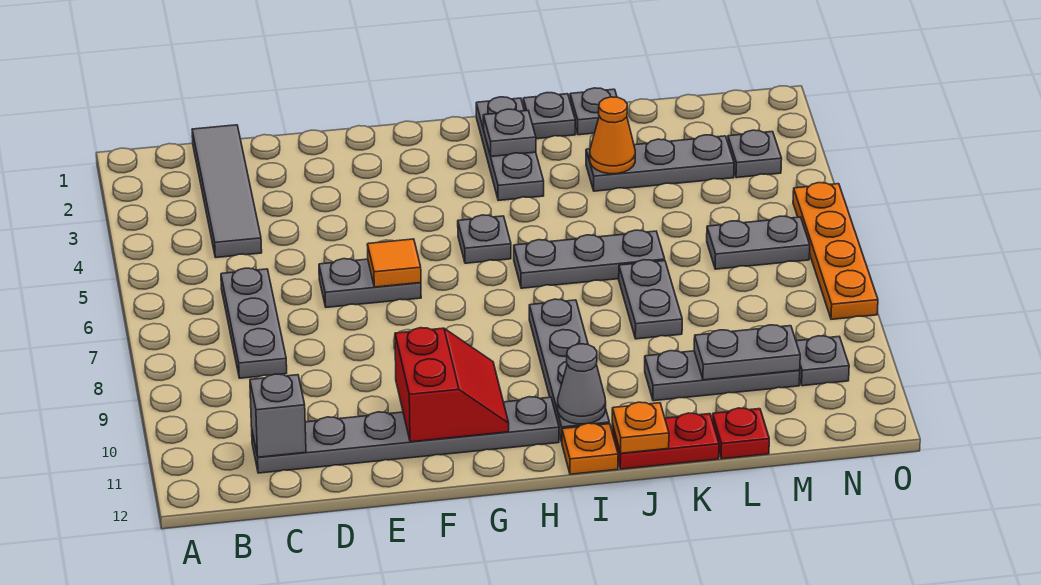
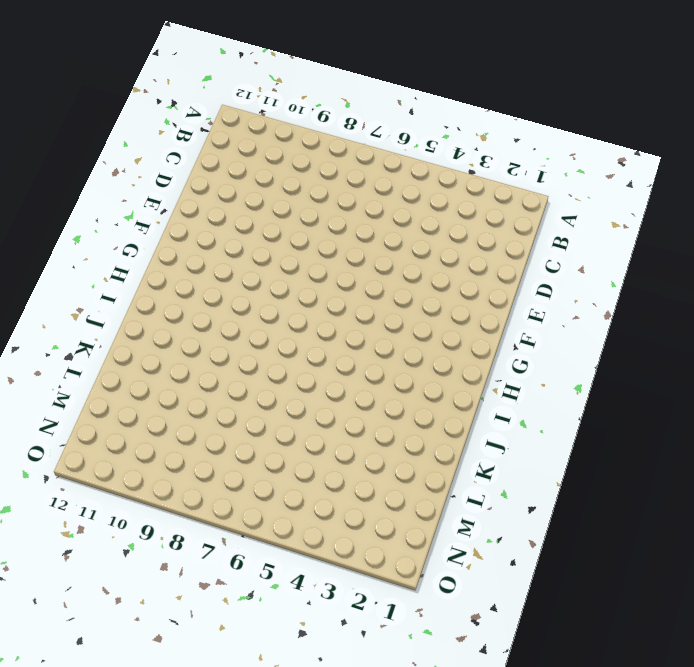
none -> grey tile C1:C4 level 1
none -> grey plate C6:C8 level 1
none -> grey plate C11:H11 level 1

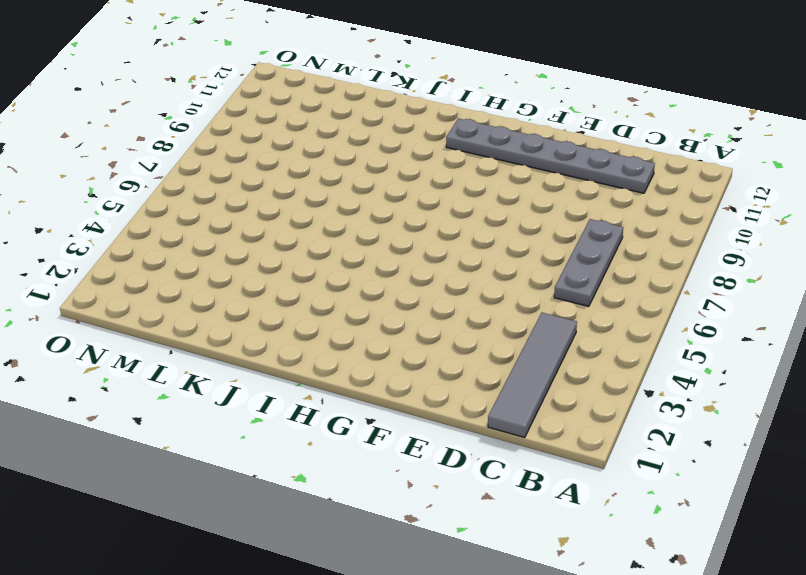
none -> grey plate E6:F6 level 1
none -> grey plate H5 level 1
none -> grey plate I1:I3 level 1

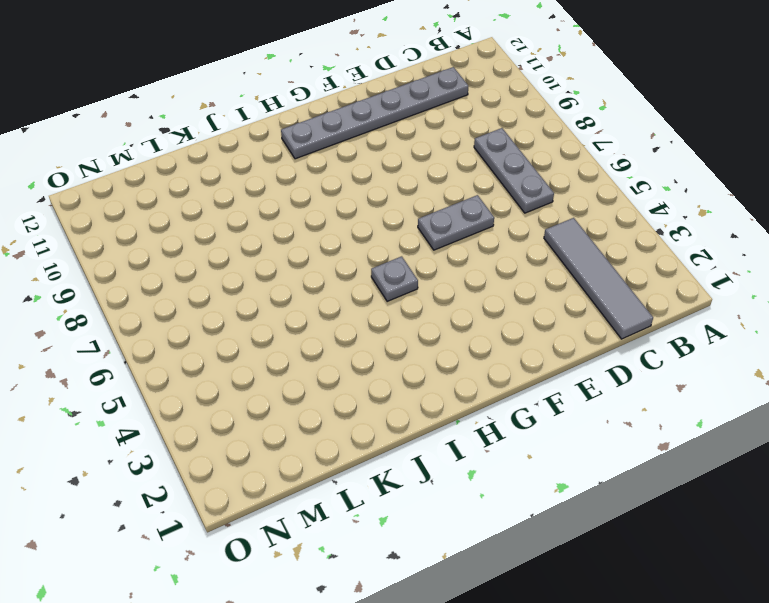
none -> grey plate I1:I3 level 1
none -> grey plate I6:K6 level 1
none -> grey plate I8:I11 level 1

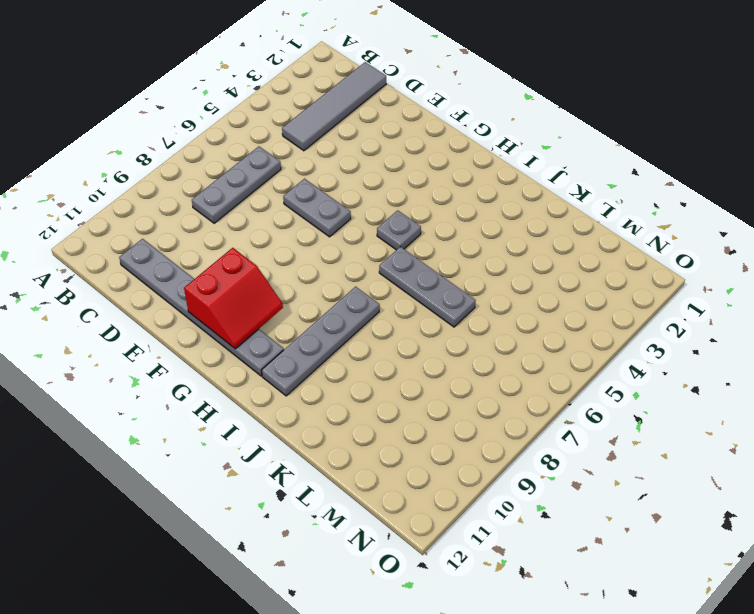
none -> grey plate I1:I3 level 1
none -> orange plate I12 level 1
none -> grey plate J1 level 1

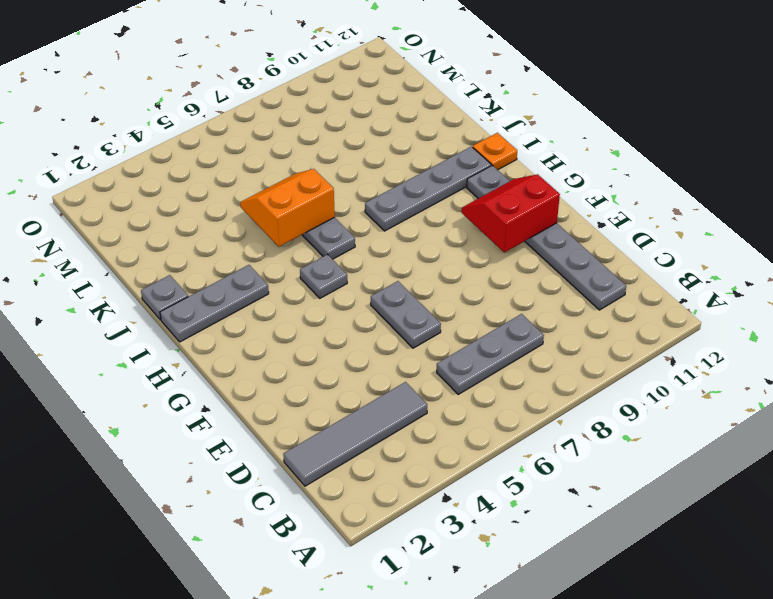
orange slope J5:K6 level 2 top J -> none
none -> red plate J12:K12 level 1
none -> grey plate K1 level 1
none -> grey plate K3:M3 level 1

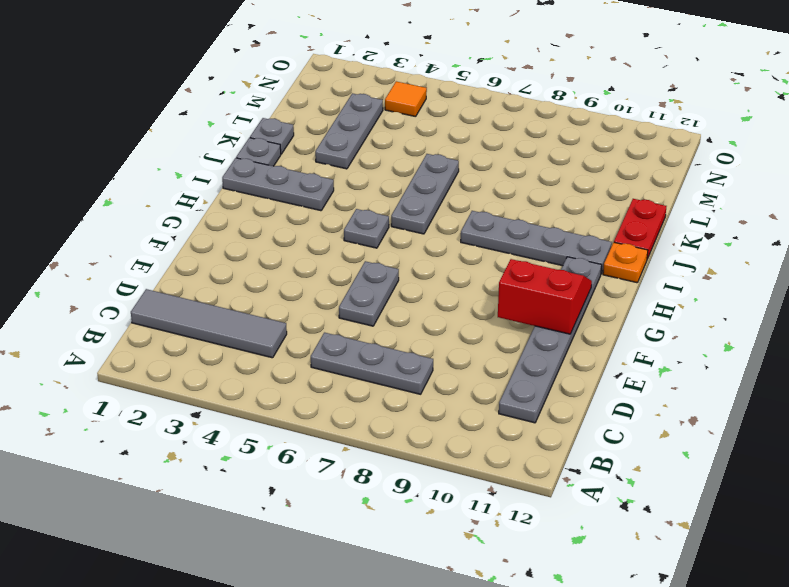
orange tile N4 level 1 -> orange tile F6 level 2
none -> grey plate K7:K8 level 1
none -> grey plate K10:M10 level 1
none -> red plate L12 level 1

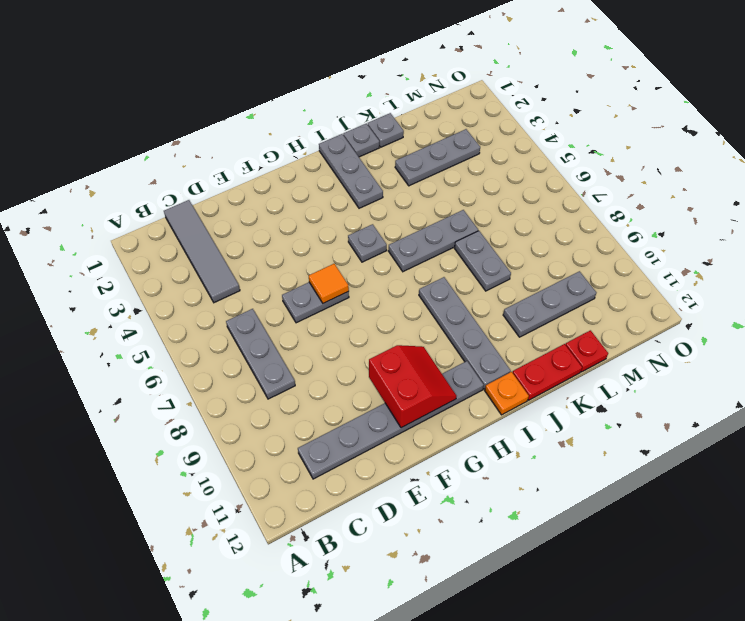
none -> grey plate M6:N6 level 1
none -> grey plate N3 level 1
none -> grey plate N10 level 1

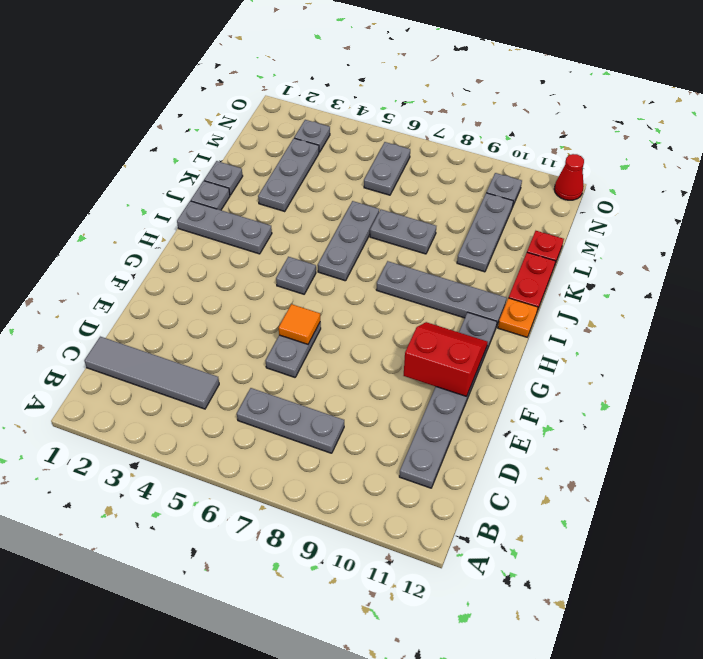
red cone O12 level 1 -> none
none -> orange plate O5:O8 level 1
none -> grey brick C11 level 2
none -> grey plate I2 level 2

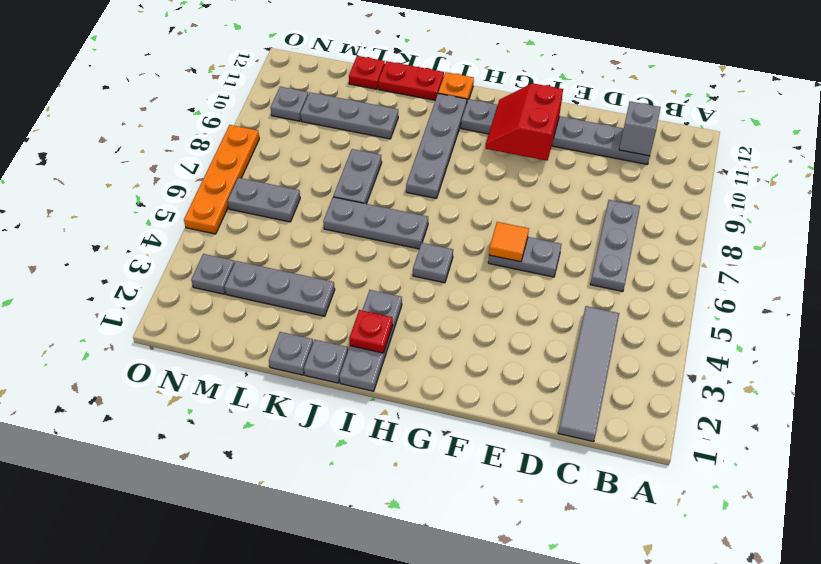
red plate I2 level 2 -> grey plate I2 level 2
none -> grey cone I11 level 2
none -> orange plate J12 level 2
none -> orange cone K3 level 2

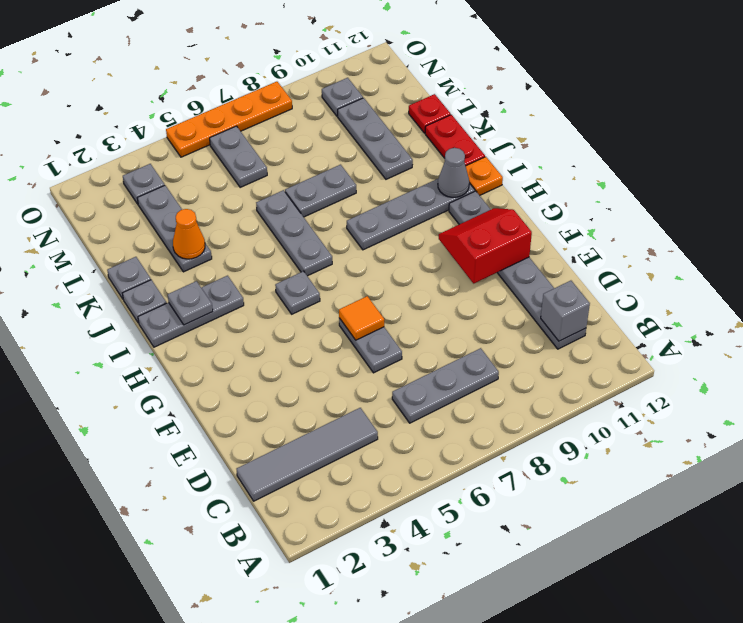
none -> orange plate J12 level 2
none -> grey plate L10:M10 level 2

